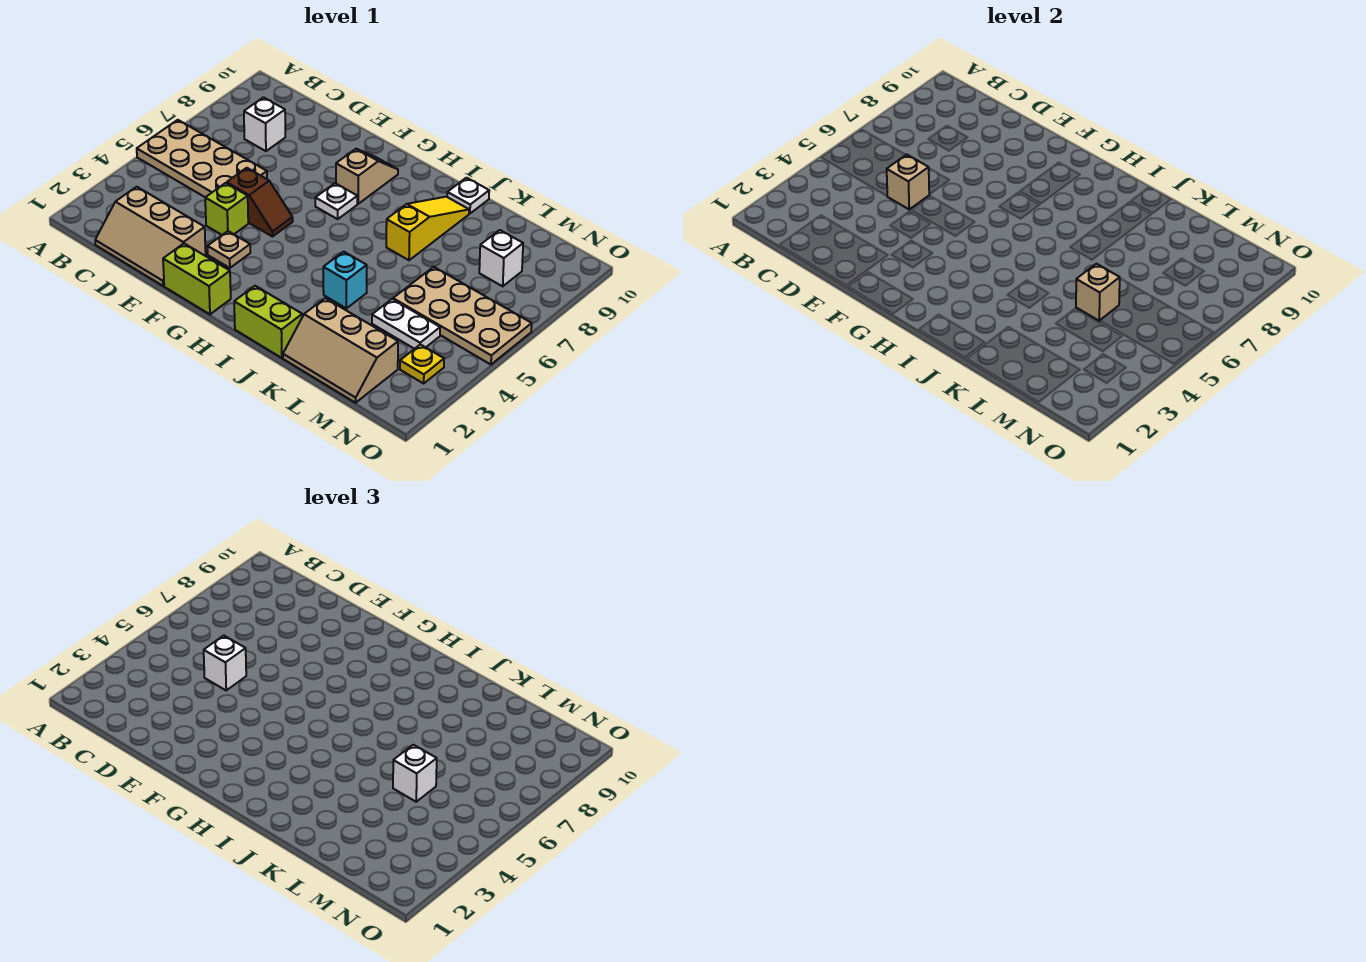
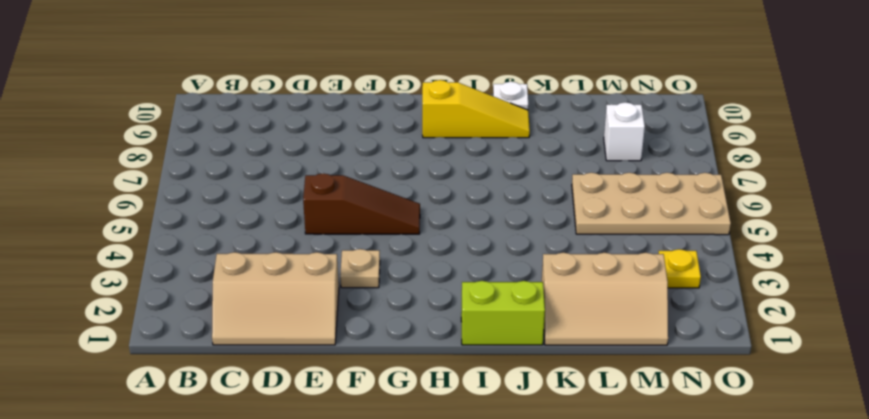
brown slope E5:G5 level 1 top E -> brown slope E5:F5 level 1 top E
yellow slope H9:J9 level 1 top H -> yellow slope J7:J9 level 1 top 7
none -> tan plate A5:D6 level 1
none -> white brick C8 level 1
none -> lime brick E4 level 1

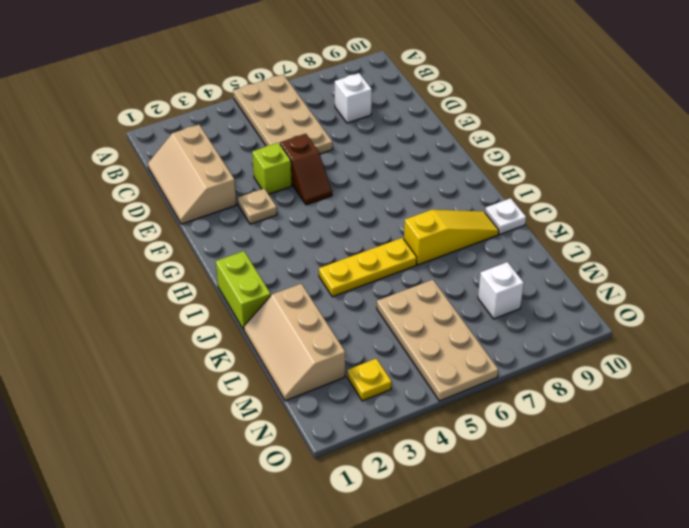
yellow plate J4:J6 level 1 -> cyan brick J4 level 1
none -> lime brick F1:G1 level 1
none -> white plate G7 level 1
none -> tan slope G8:G9 level 1 top 8

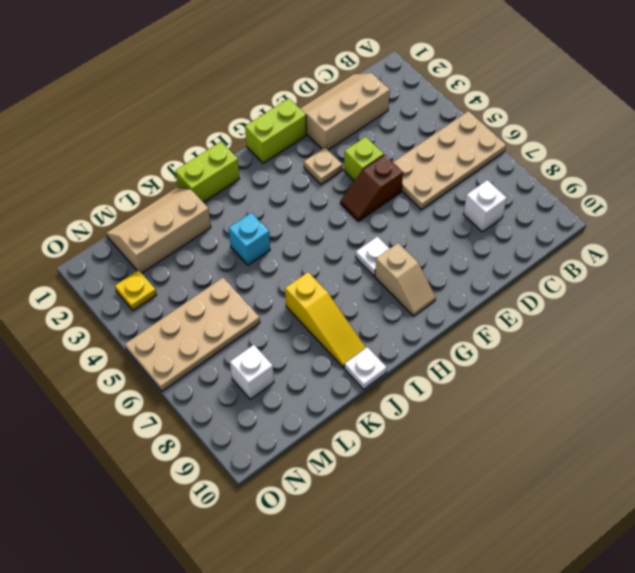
none -> white plate L4:M4 level 1
none -> tan brick D5 level 2
none -> tan brick L5 level 2

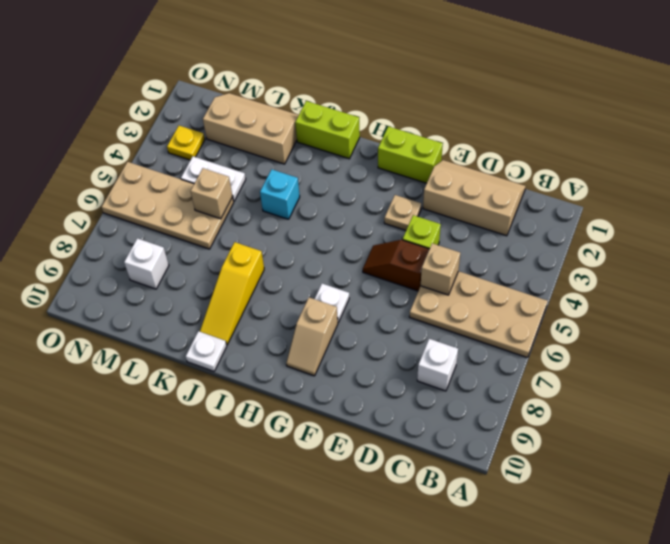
none -> white brick D5 level 3
none -> white brick L5 level 3

